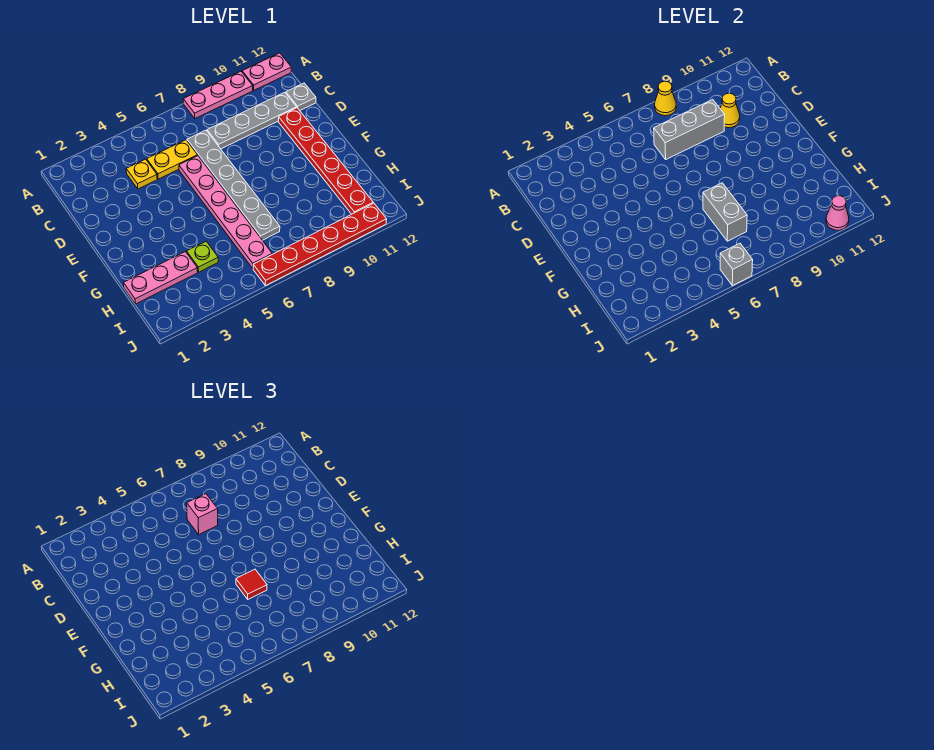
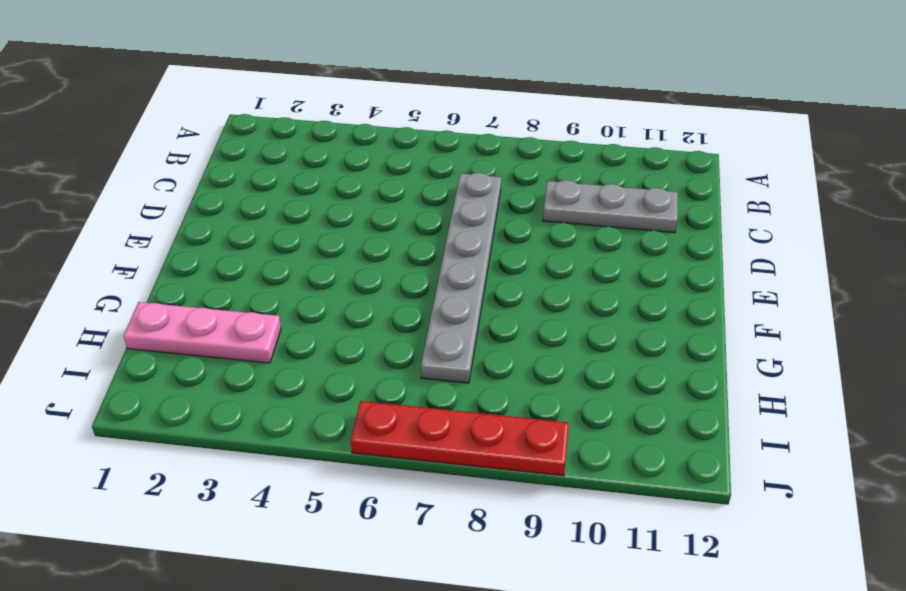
grey plate C9:C11 level 1 -> grey plate C8:C11 level 1
red plate J6:J9 level 1 -> red plate J6:J11 level 1
none -> pink plate A8:A10 level 1
none -> pink plate A11:A12 level 1
none -> yellow plate C4 level 1

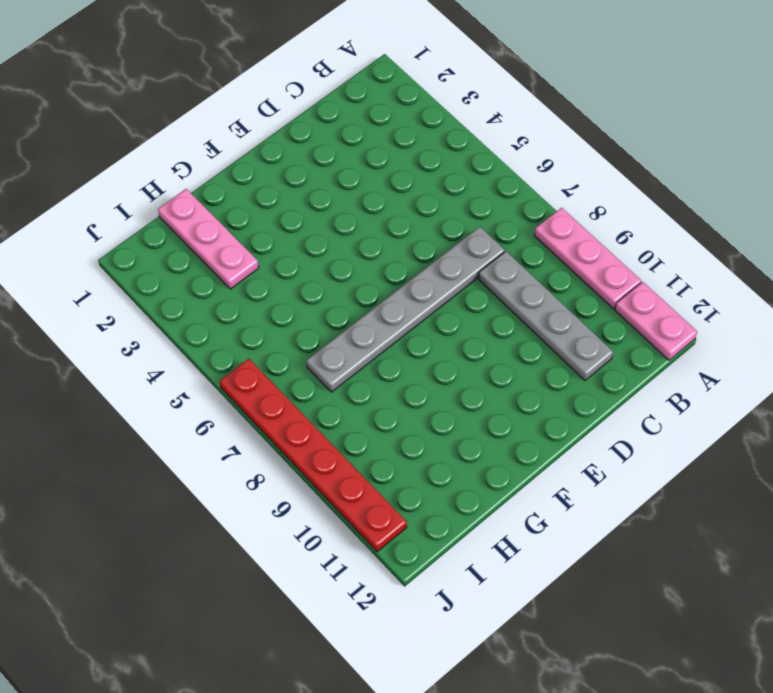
none -> yellow plate C4 level 1
none -> yellow plate C5:C6 level 1
none -> grey plate C12 level 1

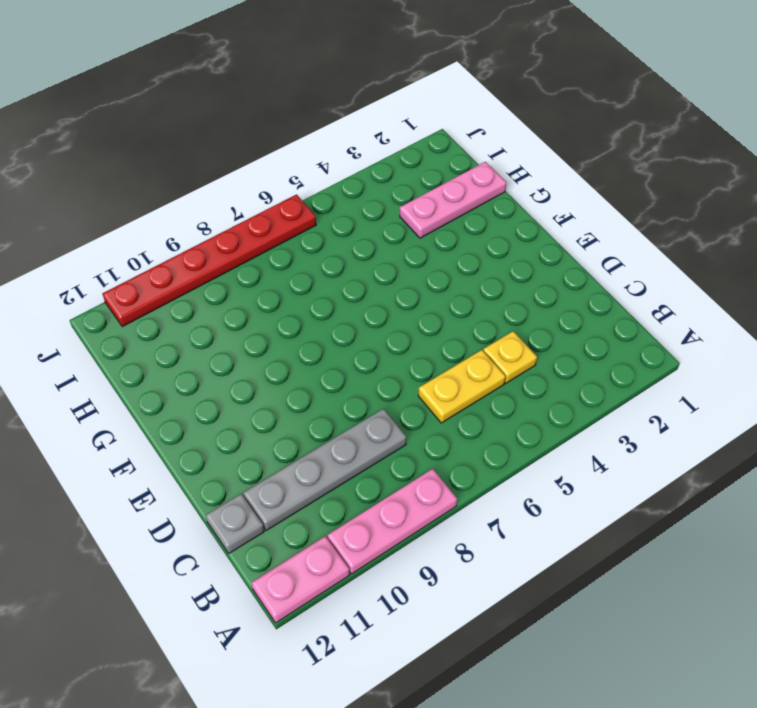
none -> grey plate C7:H7 level 1
none -> pink plate D6:I6 level 1
none -> red plate D11:I11 level 1

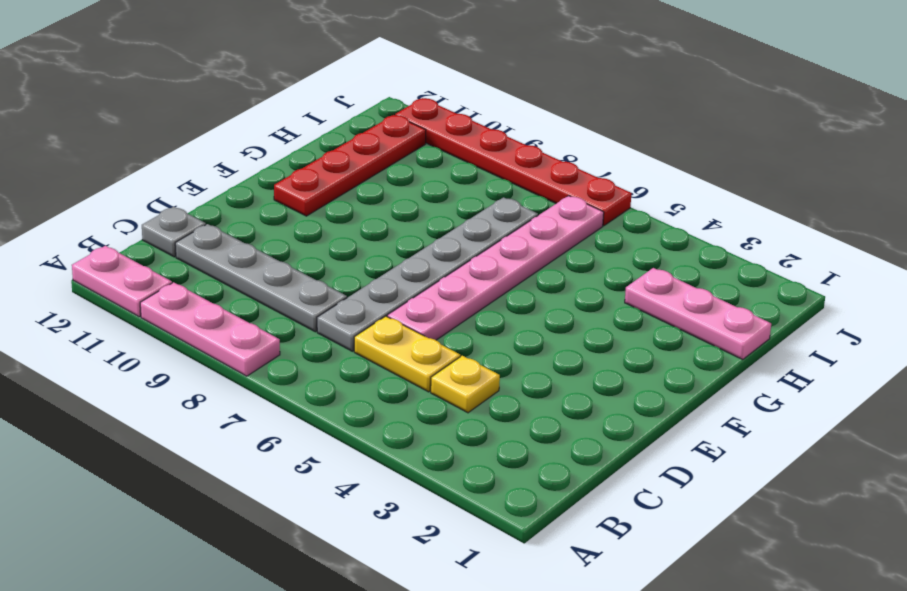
red plate F11:I11 level 1 -> red plate D11:I11 level 1
none -> lime plate H4 level 1
none -> yellow cone A8 level 2
none -> grey brick C7:C9 level 2

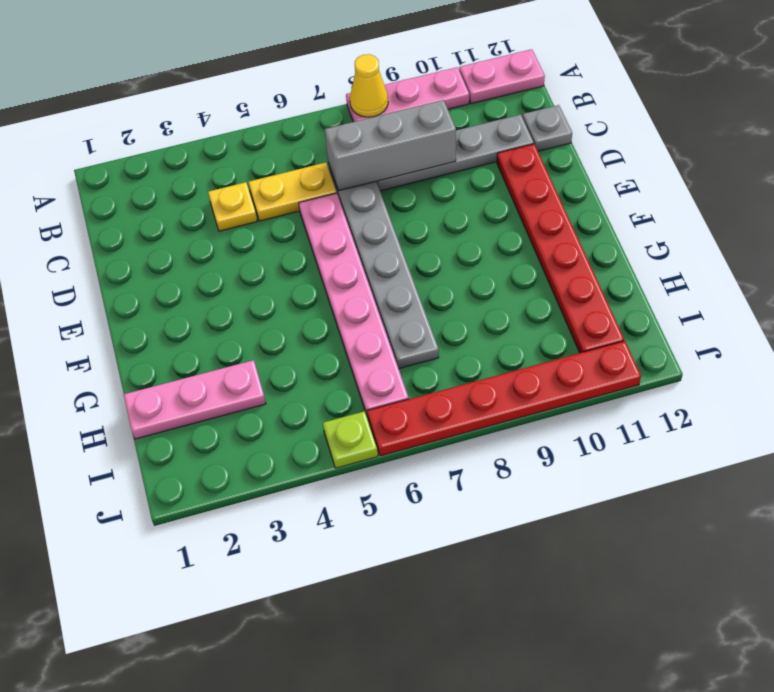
lime plate J5 level 1 -> lime plate H4 level 1
none -> yellow cone C10 level 2
none -> grey brick G7:H7 level 2
none -> grey brick J6 level 2

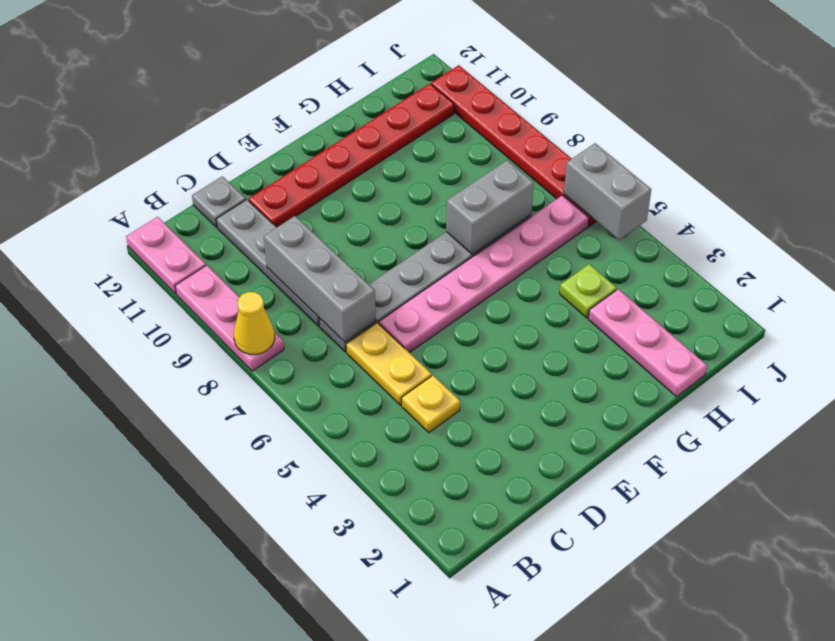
grey brick J5:J6 level 2 -> grey brick J6 level 2
none -> yellow cone C10 level 2
none -> pink cone J11 level 2
none -> pink brick C7 level 3

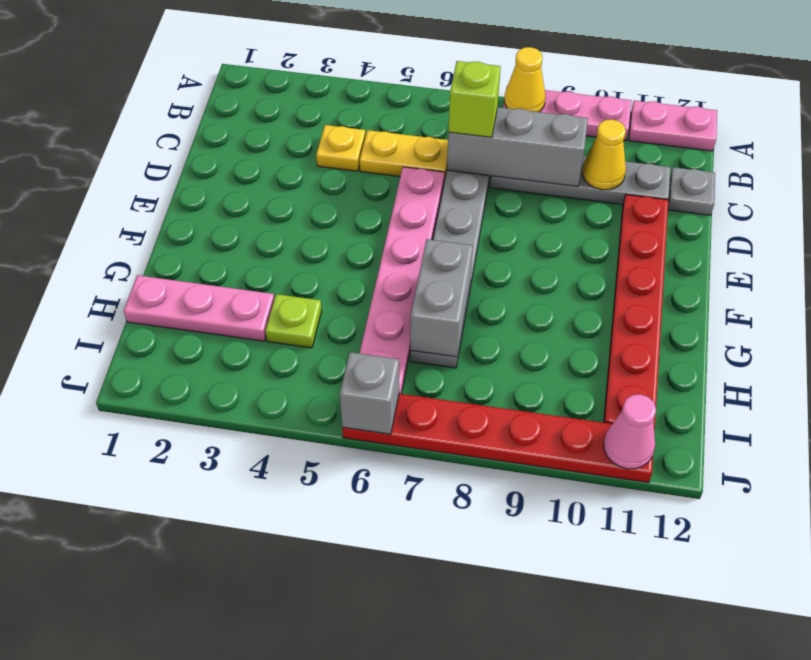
lime brick C7 level 3 -> pink brick C7 level 3
none -> red tile G7 level 3

